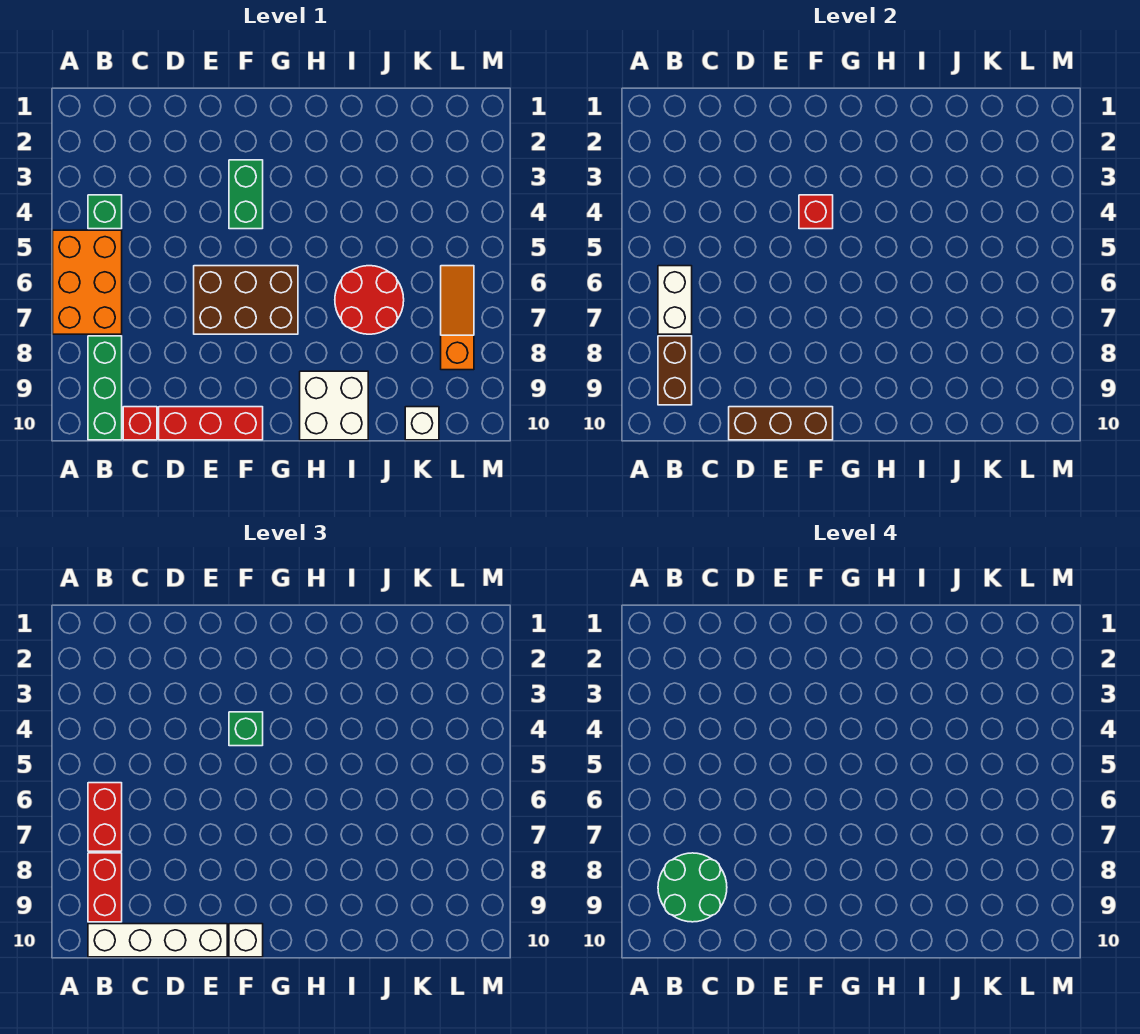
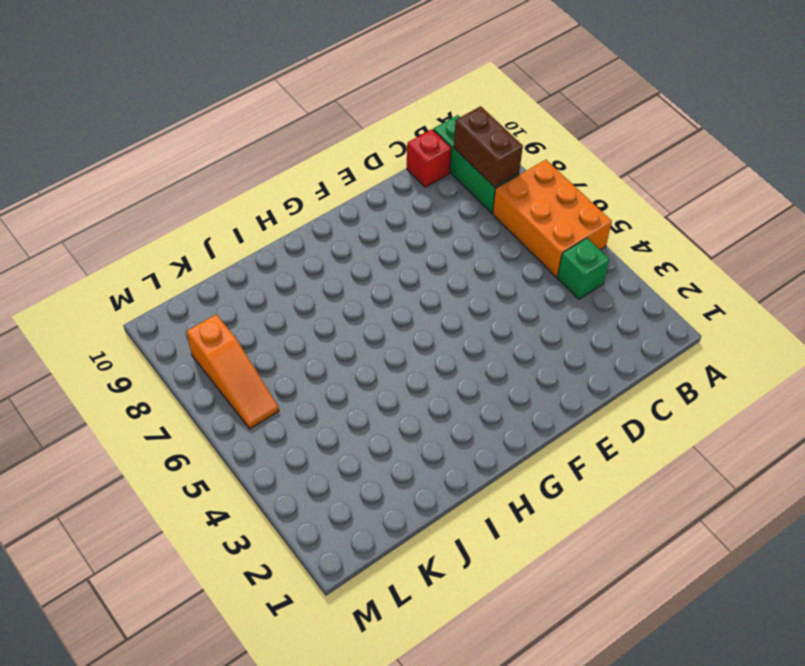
none -> red brick D10:F10 level 1
none -> brown brick E6:G7 level 1
none -> green brick F3:F4 level 1

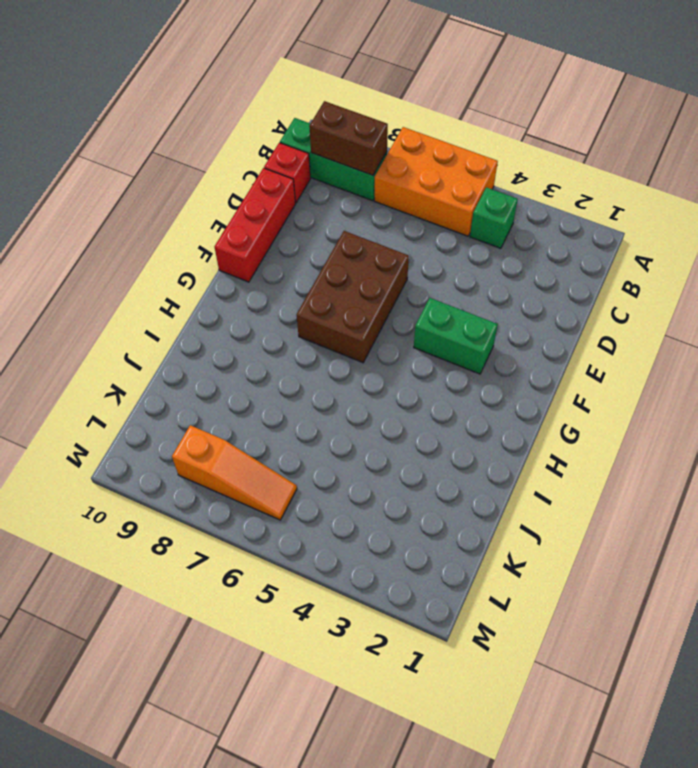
none -> white brick H9:I10 level 1
none -> red round brick I6:J7 level 1
none -> white brick K10 level 1

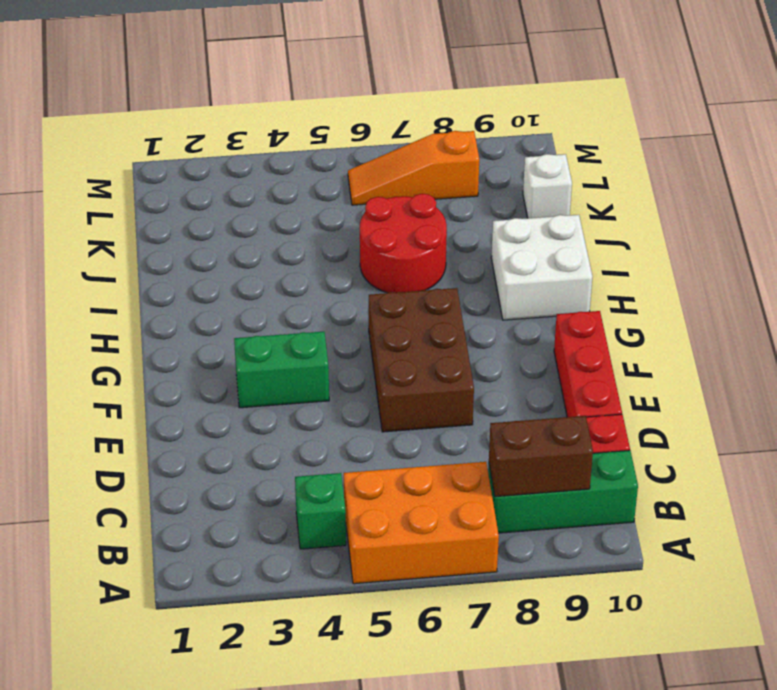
none -> white brick B6:B7 level 2
none -> brown brick D10:F10 level 2
none -> red brick F4 level 2

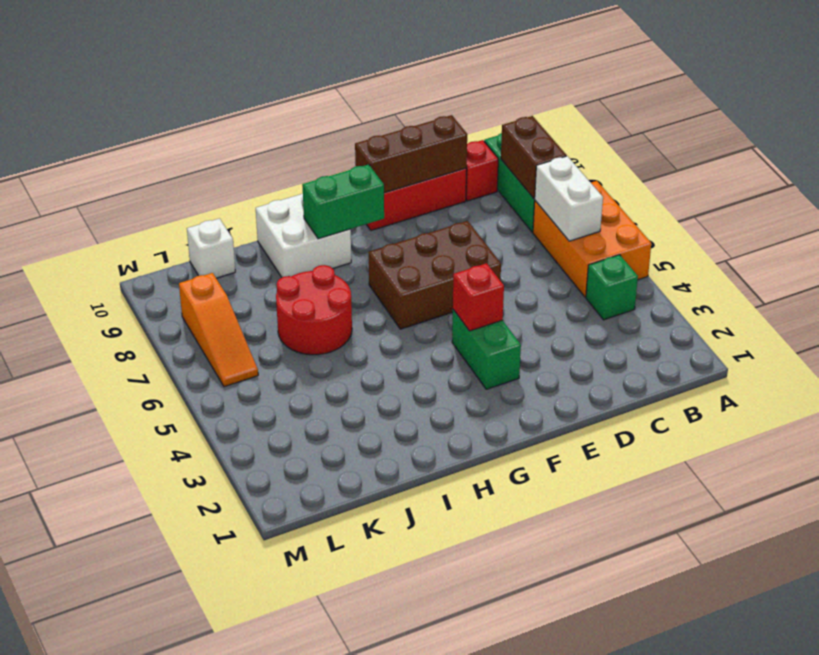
green brick G9:H9 level 2 -> none
none -> red brick B6:B7 level 3
none -> red brick B8:B9 level 3
none -> white brick B10:E10 level 3

